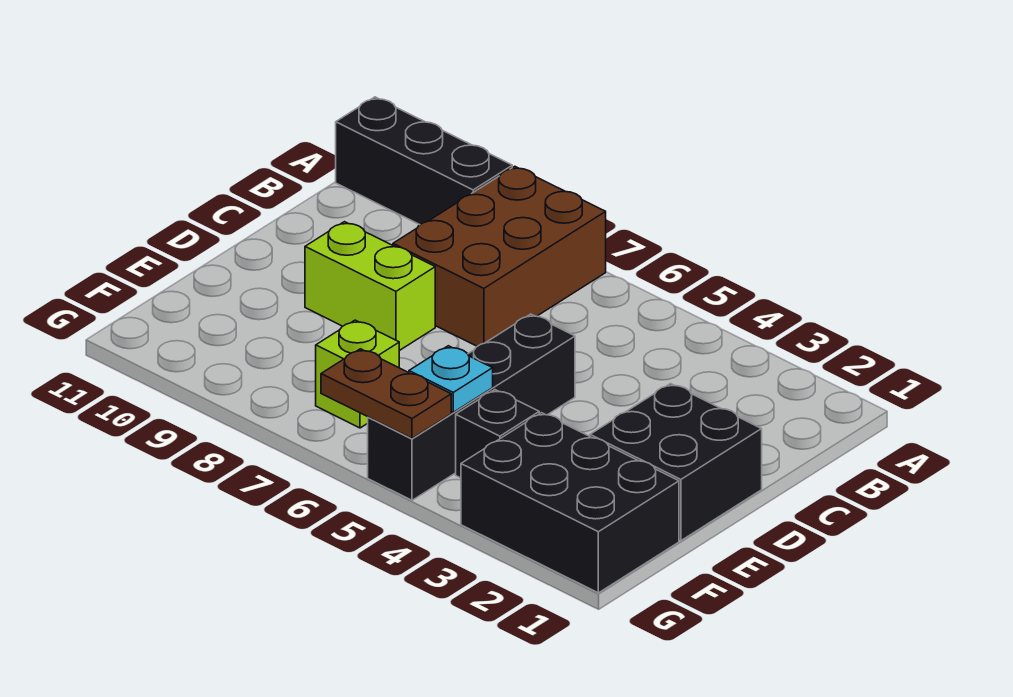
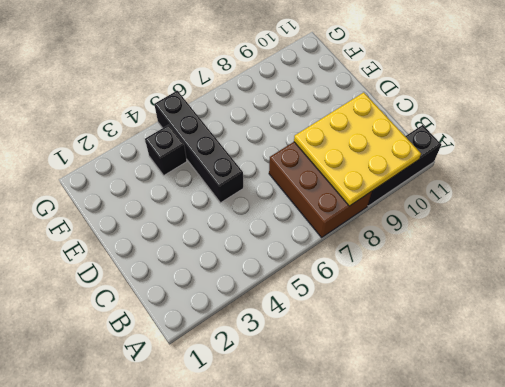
yellow plate A8:C10 level 2 -> none
none -> black brick D1:E2 level 1
none -> lime brick D8:D9 level 1

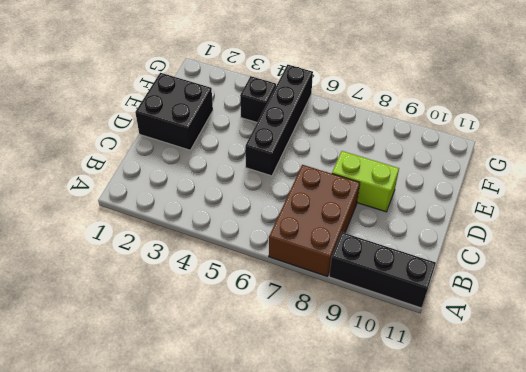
none -> black brick F1:G3 level 1
none -> lime brick F7 level 1

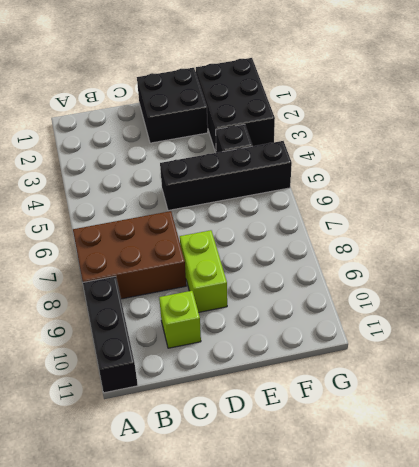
lime brick C10 level 1 -> lime brick F7 level 1
none -> cyan plate F5 level 2
none -> brown plate G5:G6 level 2

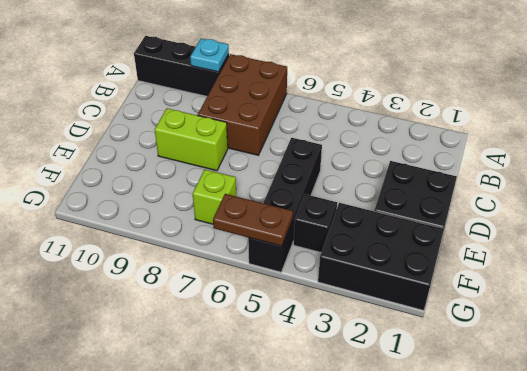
cyan plate A9 level 2 -> cyan plate F5 level 2

